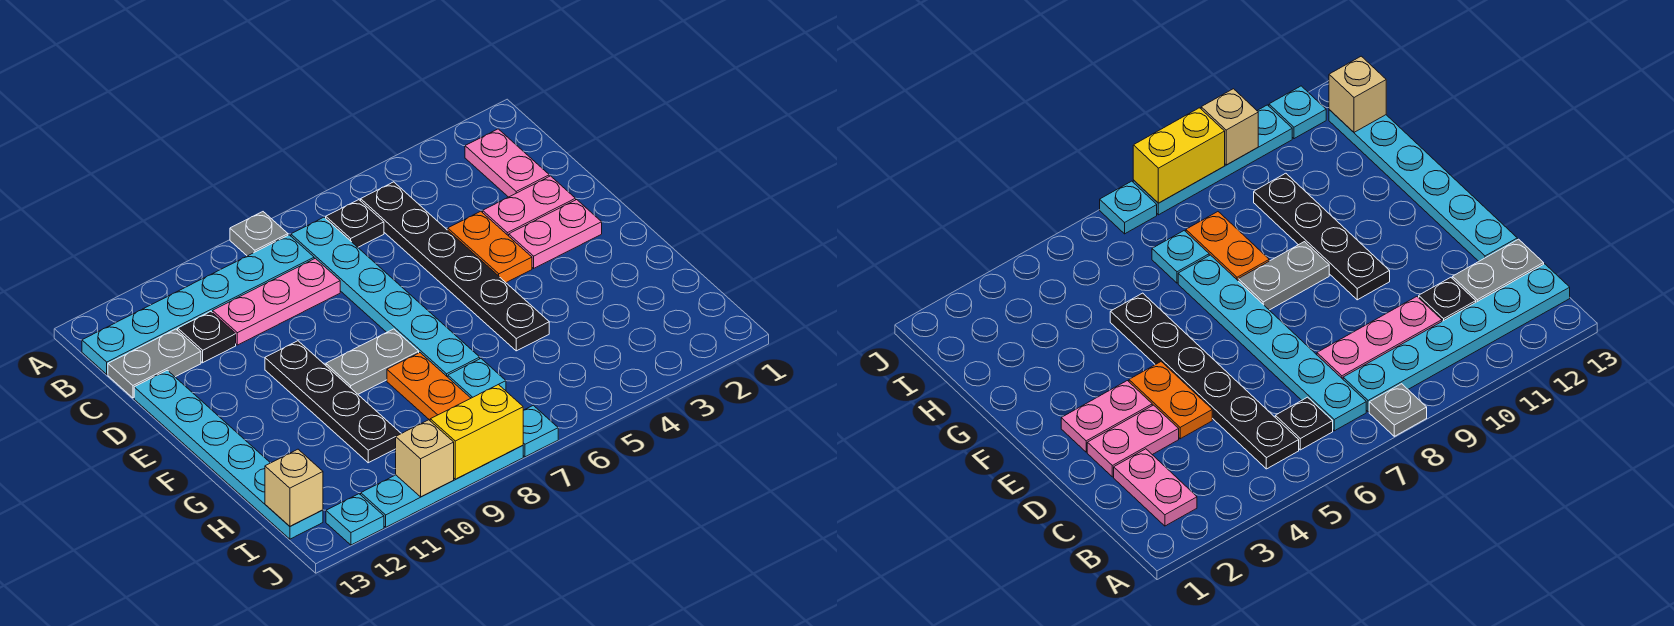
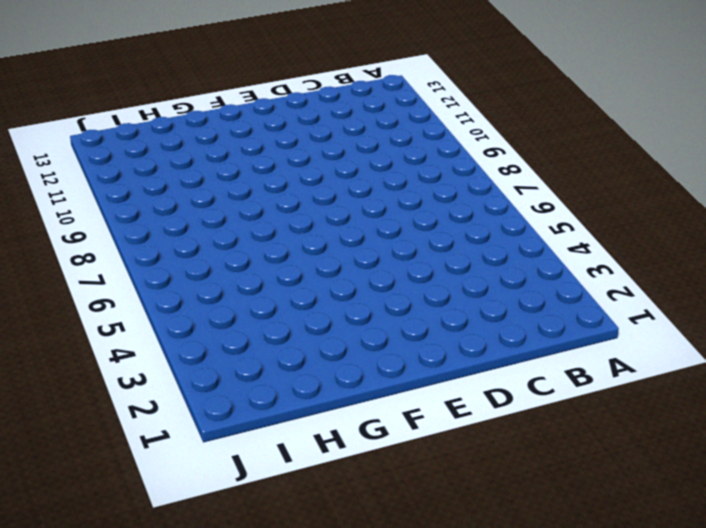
none -> grey plate A8 level 1
none -> pink plate B2:C2 level 1
none -> black plate B5:G5 level 1

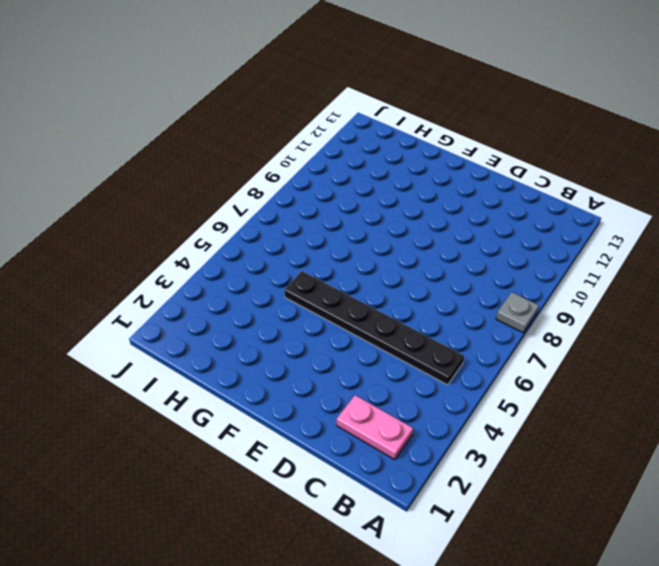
none -> black plate B6 level 1
none -> cyan plate B7:G7 level 1
none -> cyan plate B8:B13 level 1

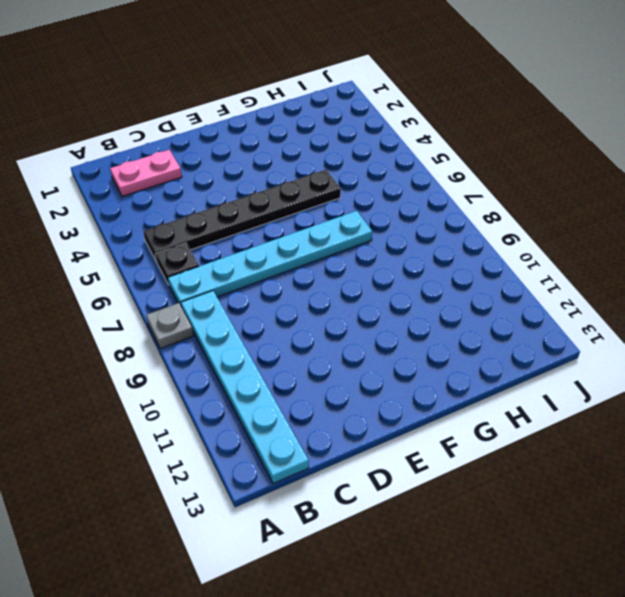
none -> pink plate C8:C10 level 1
none -> black plate C11 level 1
none -> grey plate C12:C13 level 1

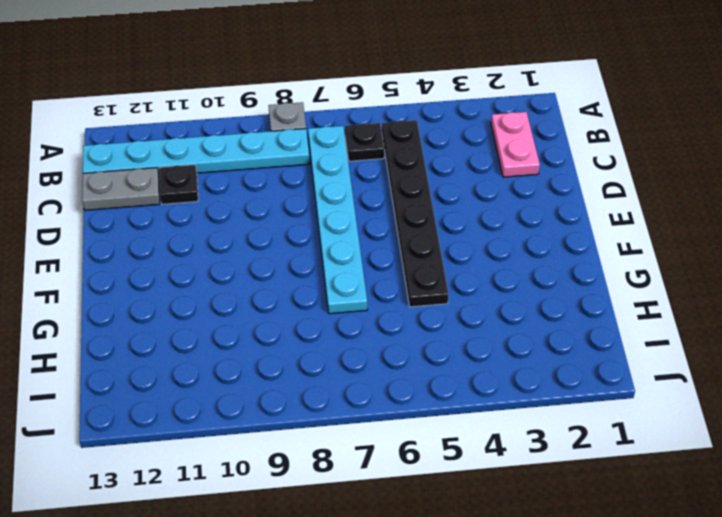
none -> pink plate C8:C10 level 1
none -> pink plate D2:D3 level 1
none -> orange plate D4:E4 level 1

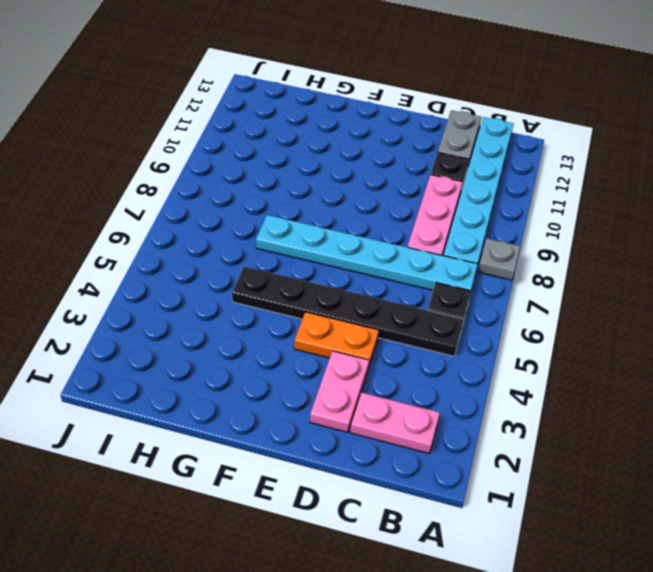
none -> cyan plate D13:I13 level 1
none -> pink plate E2:E3 level 1
none -> black plate E10:H10 level 1

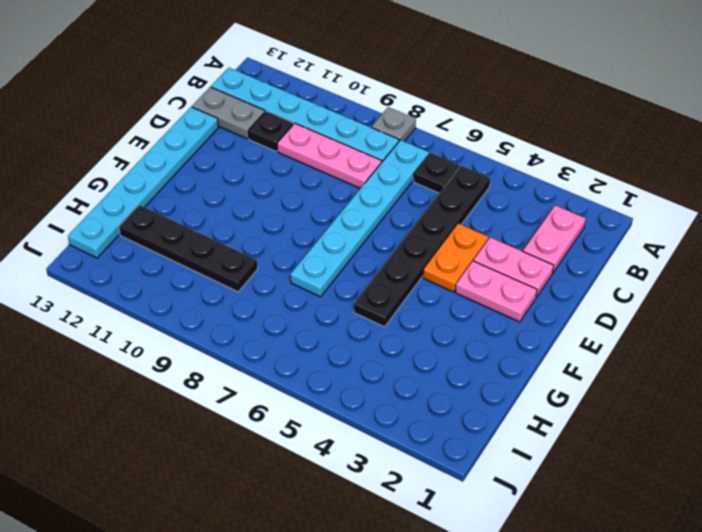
black plate H9:H12 level 1 -> black plate E10:H10 level 1
none -> grey plate F8:F9 level 1
none -> orange plate G8:H8 level 1
none -> cyan plate H7 level 1

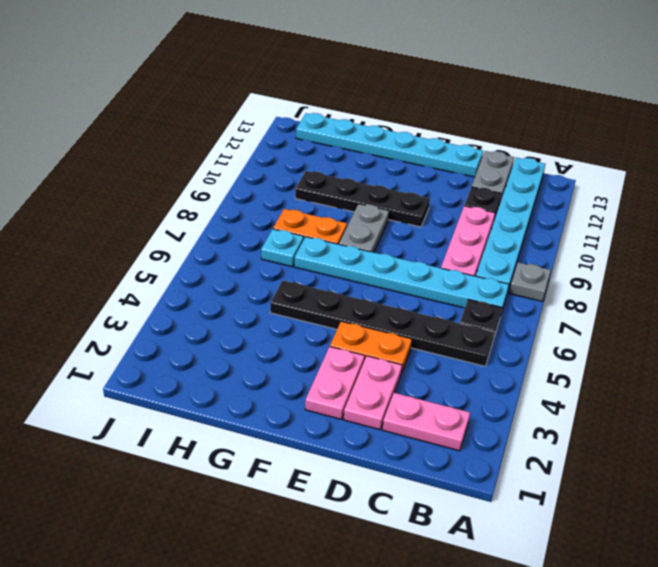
none -> cyan plate J7 level 1
none -> cyan plate J8:J11 level 1
none -> cyan plate J12 level 1

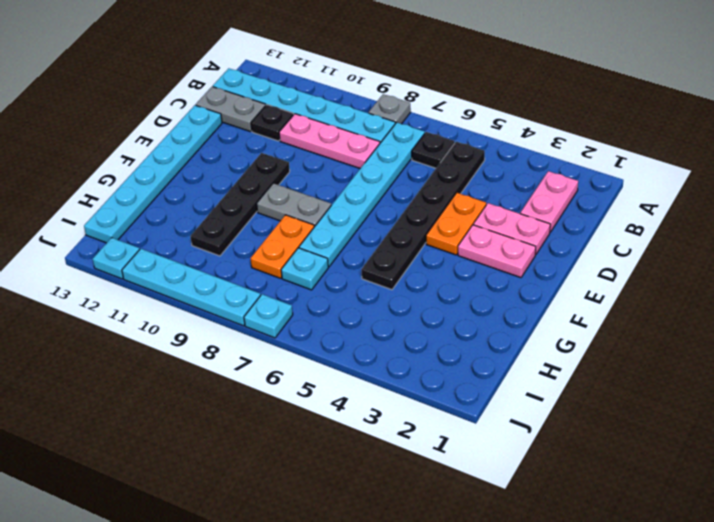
none -> tan brick I13 level 2
none -> yellow brick J8:J9 level 2
none -> tan brick J10 level 2

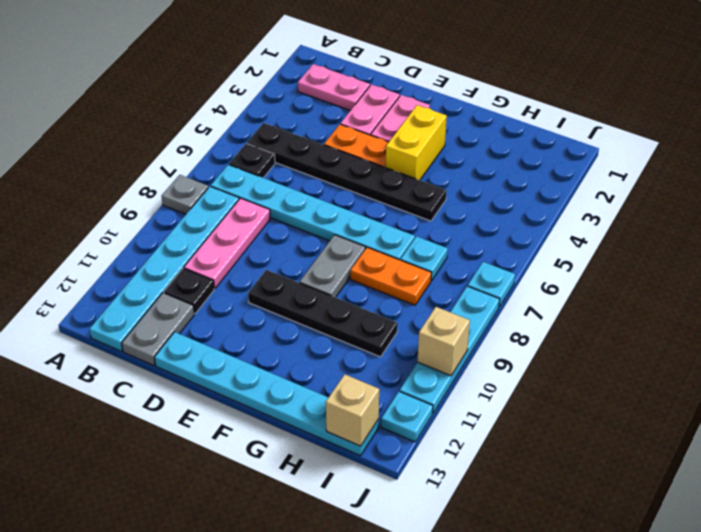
yellow brick F3:F4 level 1 -> yellow brick J8:J9 level 2

